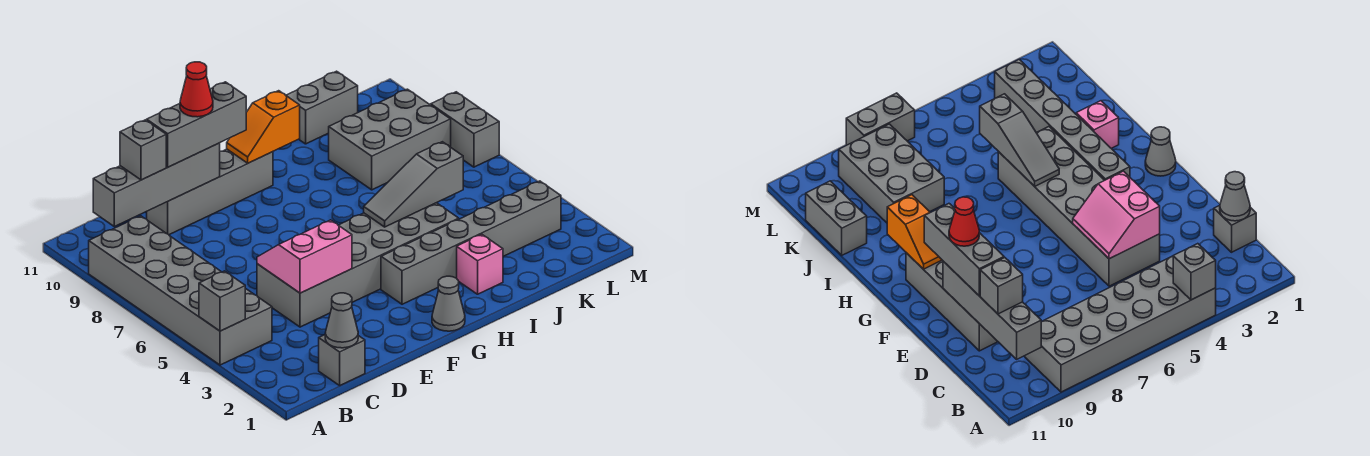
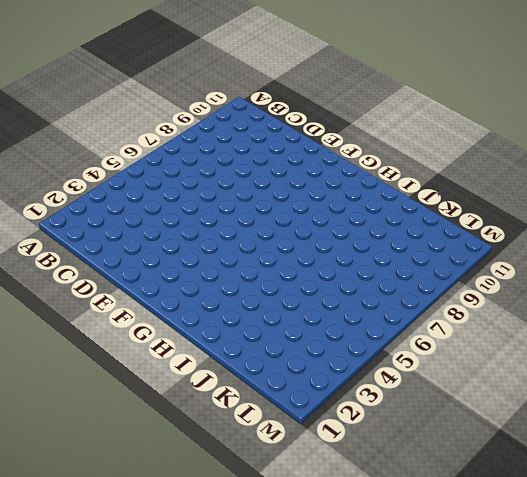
none -> grey brick A4:B9 level 1
none -> grey brick C1 level 1
none -> grey brick D4:I5 level 1

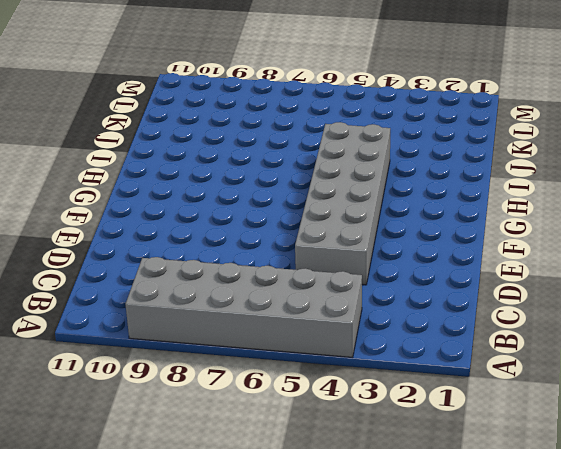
none -> grey brick C1 level 1
none -> grey brick D10:G10 level 1
none -> grey cone G1 level 1

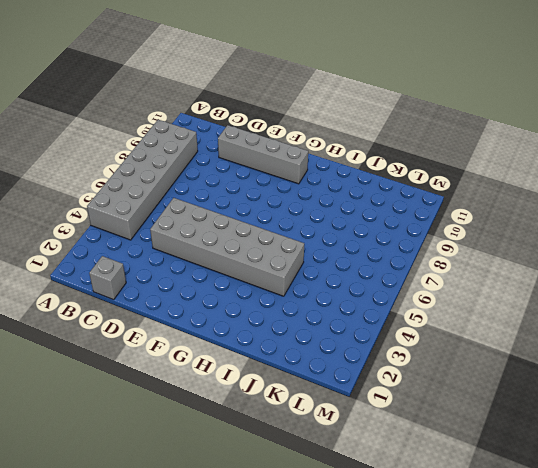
none -> grey cone G1 level 1
none -> grey brick G3:L3 level 1
none -> pink brick I2 level 1

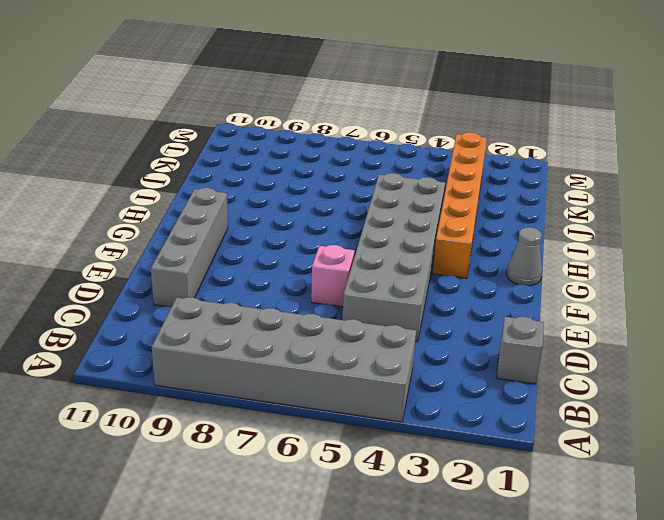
pink brick E6 level 1 -> pink brick I2 level 1
orange brick G3:L3 level 1 -> grey brick G3:L3 level 1
none -> grey brick J8:L9 level 1
none -> grey brick J11:K11 level 1
none -> grey brick M7:M8 level 1

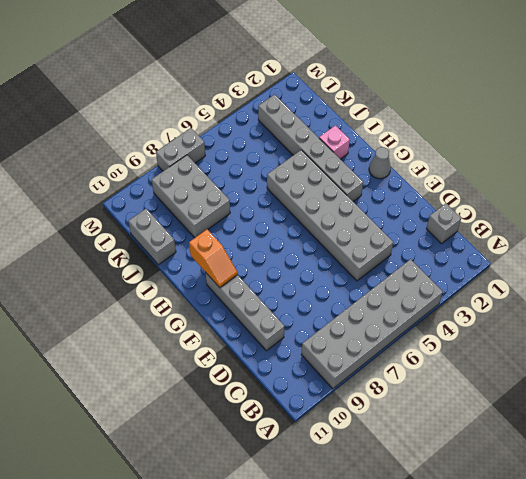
none -> grey brick A4 level 2
none -> grey brick B10:E10 level 2
none -> grey cone C1 level 2

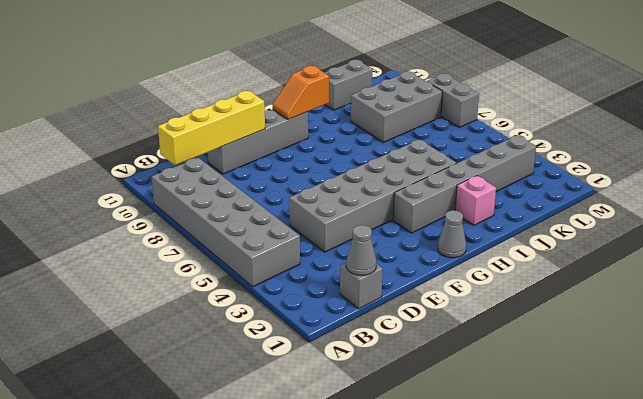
yellow brick B10:E10 level 2 -> grey brick B10:E10 level 2
none -> grey brick A4 level 2
none -> pink slope D4:E5 level 2 top 4
none -> grey slope H5:J5 level 2 top J

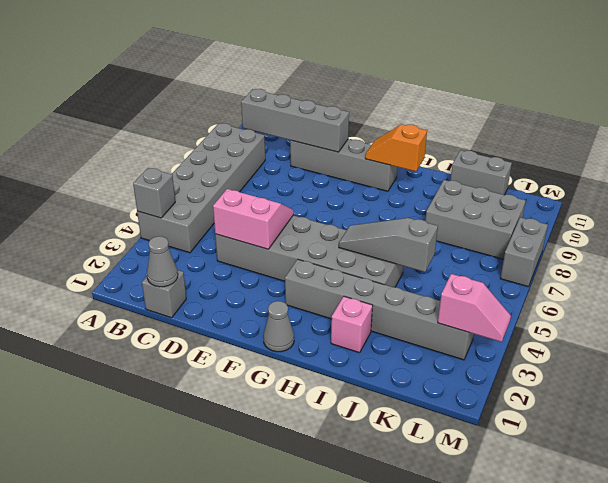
pink slope L3:M3 level 2 top L -> none
none -> grey brick C10 level 3
none -> grey brick D10:F10 level 3
none -> red cone E10 level 4

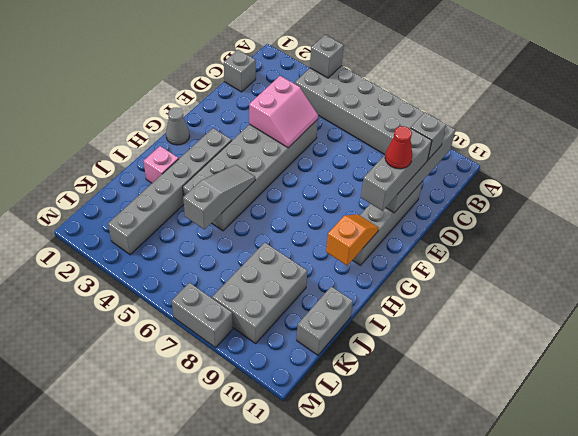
none -> grey cone C1 level 2

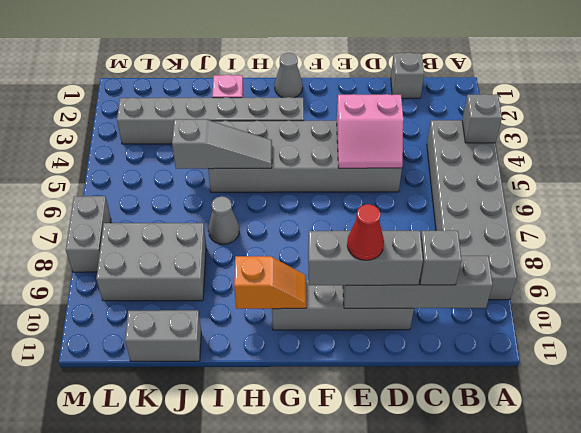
grey cone I7 level 1 -> grey cone C1 level 2

